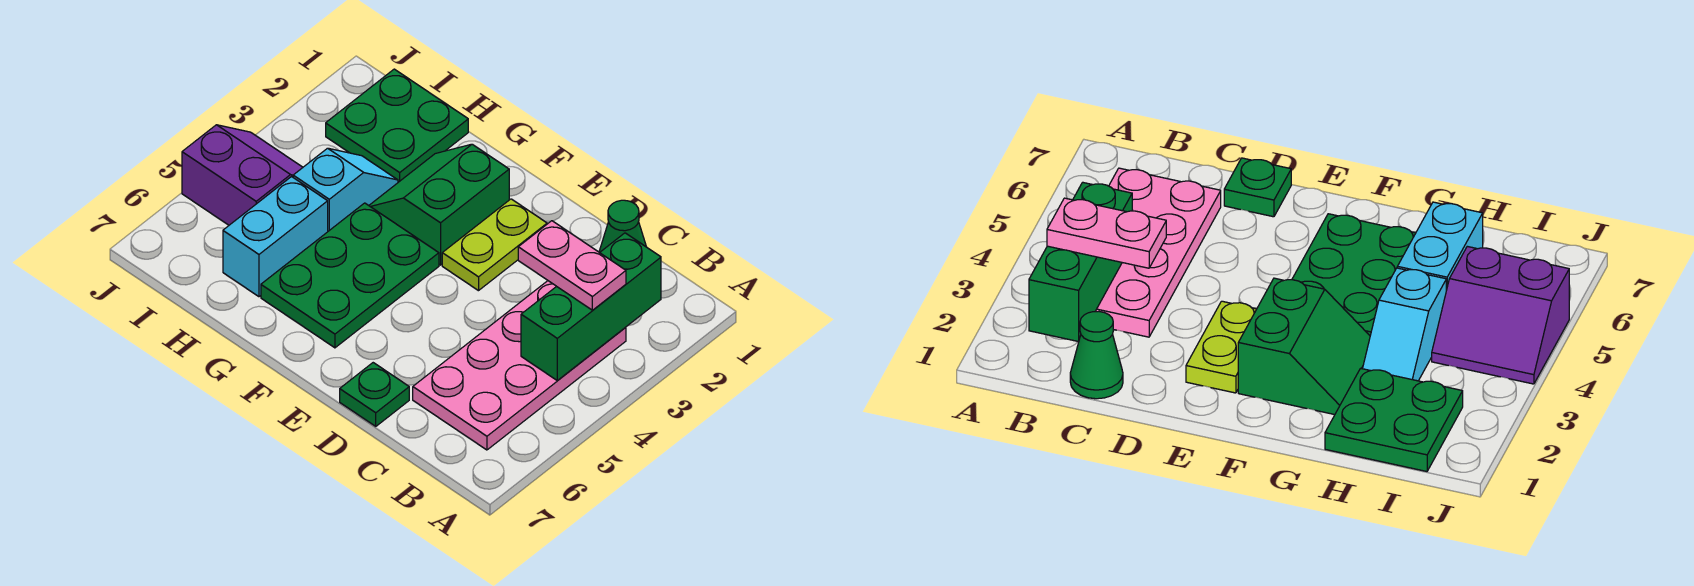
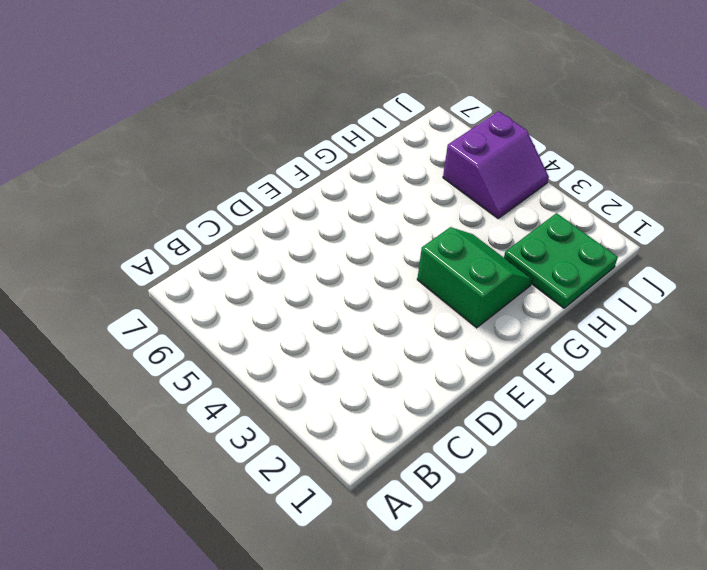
none -> pink plate B3:C6 level 1
none -> green cone C1 level 1
none -> green plate D7 level 1

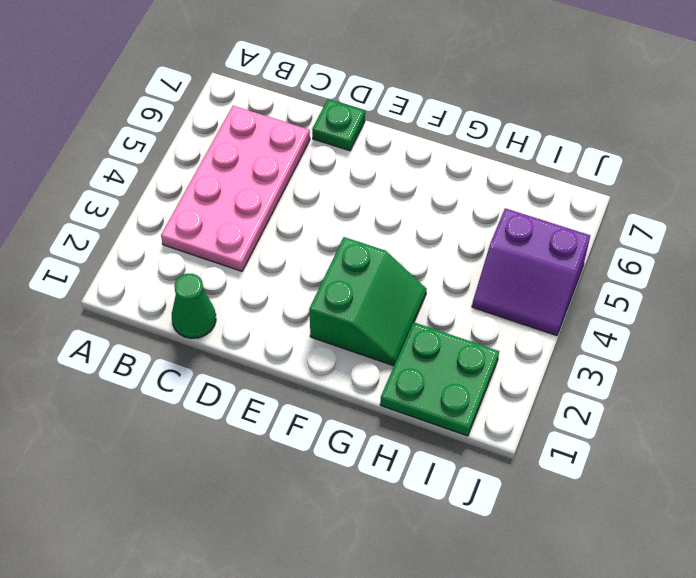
none -> lime plate E2:E3 level 1
none -> green plate F4:G6 level 1
none -> cyan slope H3:H4 level 1 top 4

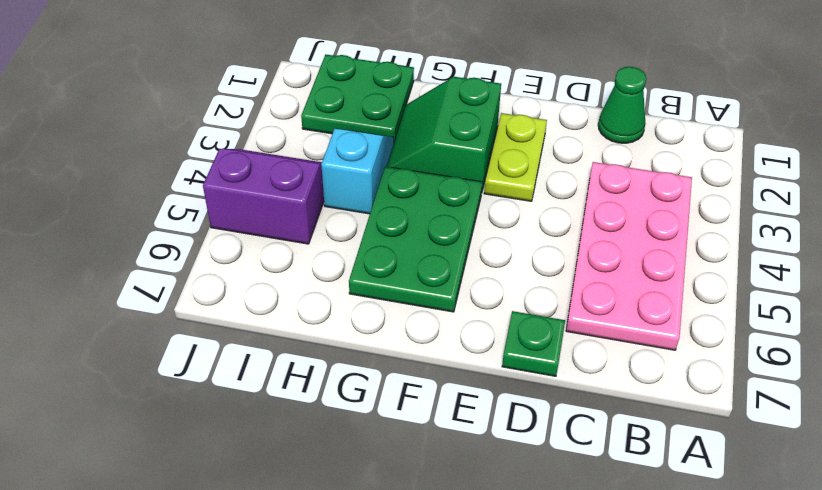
none -> cyan brick H5:H6 level 1
none -> green brick B2:B4 level 2
none -> pink plate B3:C3 level 3

